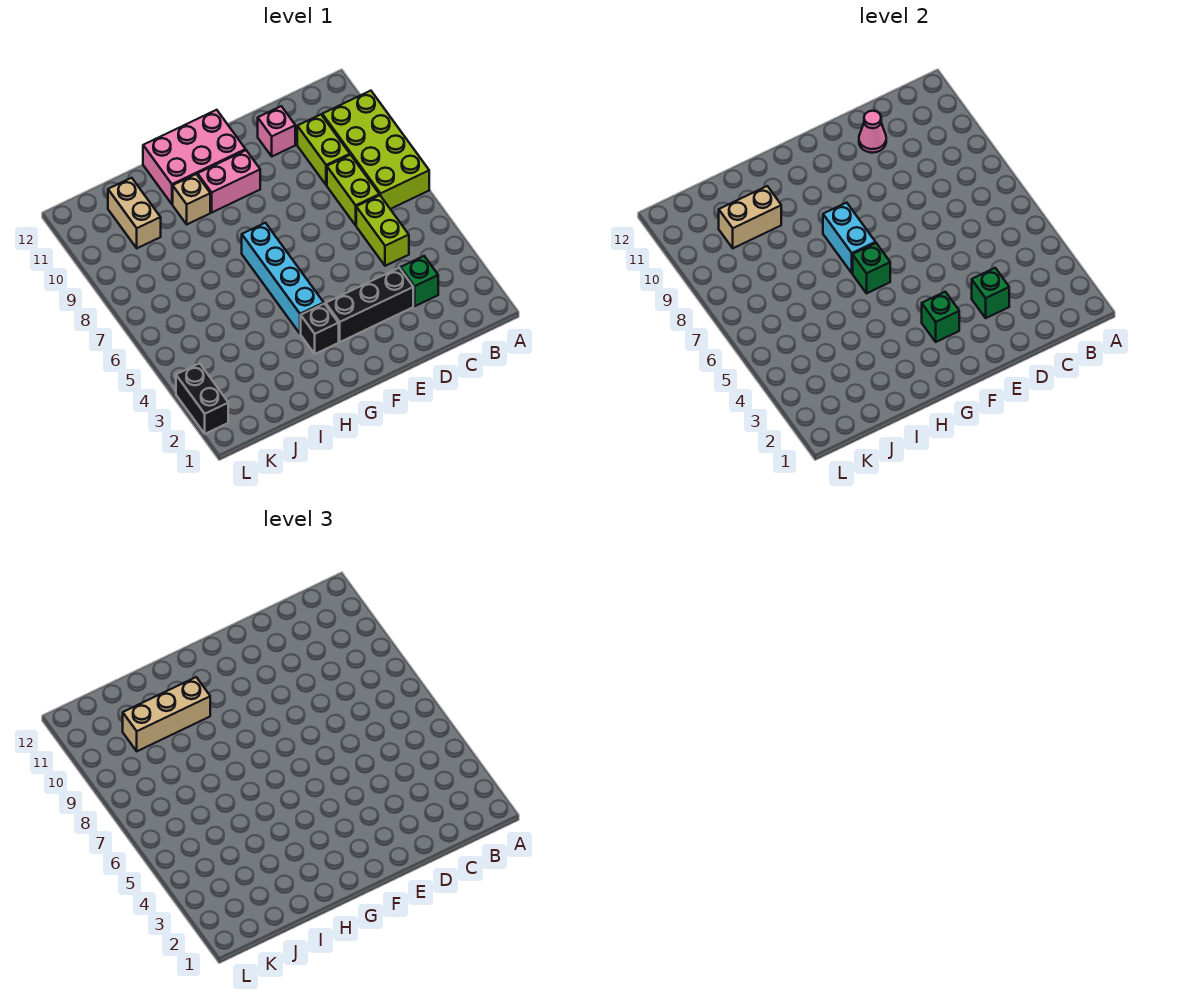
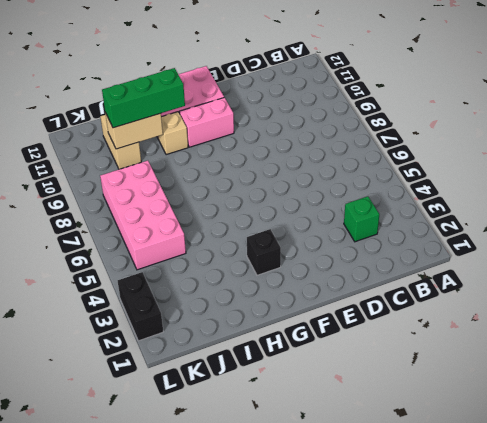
green brick H10:J10 level 3 -> tan brick H10:J10 level 3
pink brick J5:K8 level 1 -> none
none -> lime brick A7:B10 level 1
none -> lime brick C5:C6 level 1
none -> lime brick C7:C8 level 1

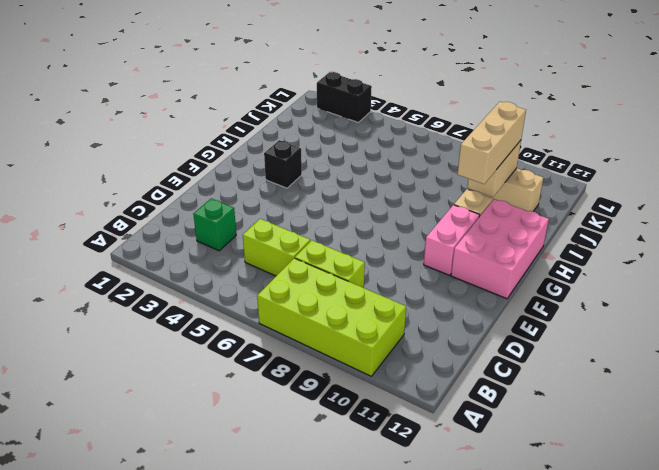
none -> lime brick C9:C10 level 1
none -> black brick D3:F3 level 1
none -> pink brick D11 level 1

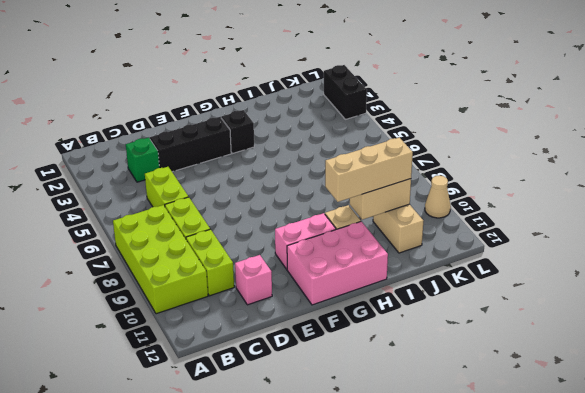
tan cone L10 level 1 -> none
none -> cyan brick G4:G7 level 1
none -> green brick D3 level 2
none -> pink cone D11 level 2

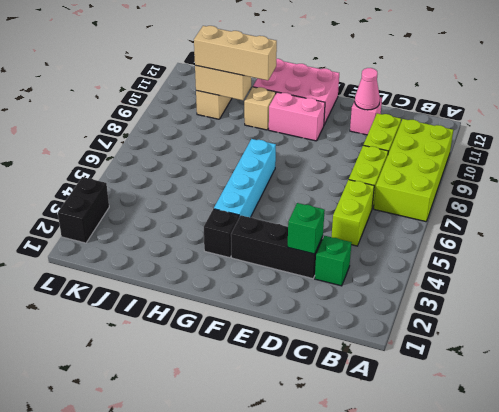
none -> green brick F3 level 2
none -> green brick G6 level 2
none -> cyan brick G7:G8 level 2

